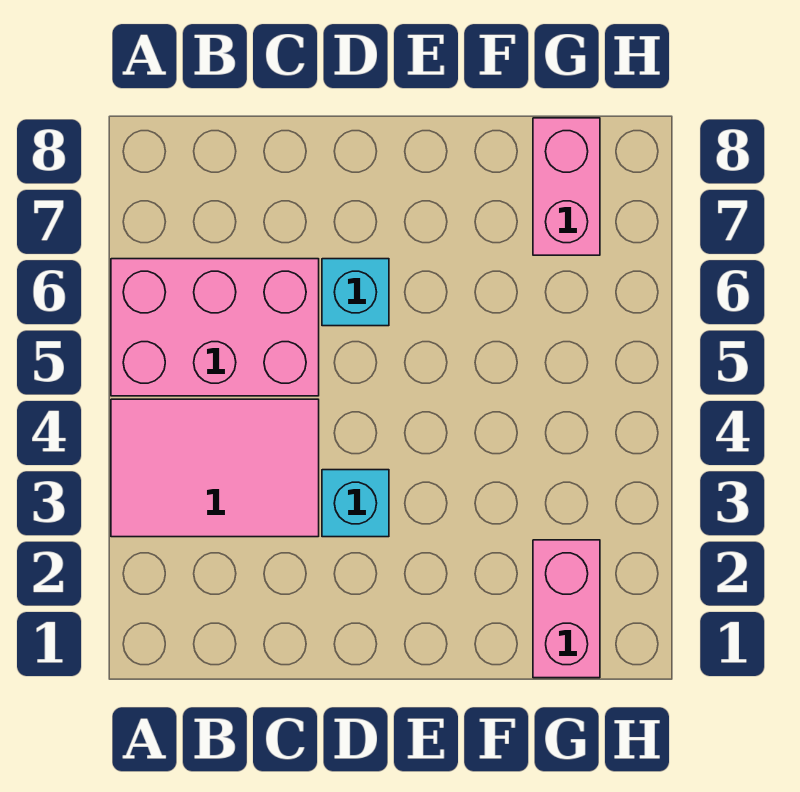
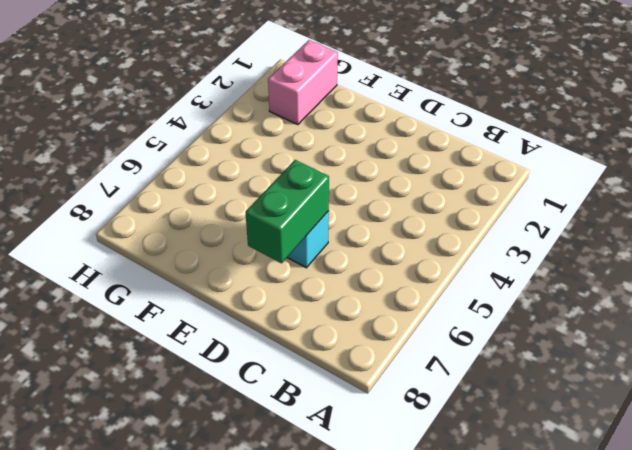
green brick D6:D7 level 2 -> none
none -> pink tile A3:C4 level 1
none -> pink brick A5:C6 level 1

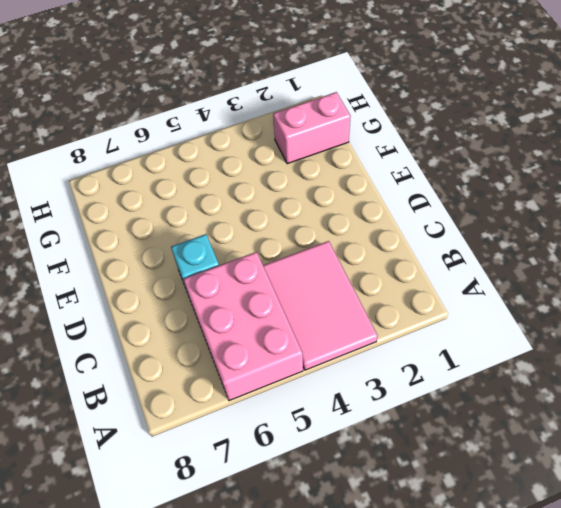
none -> cyan brick D3 level 1
none -> pink brick G7:G8 level 1

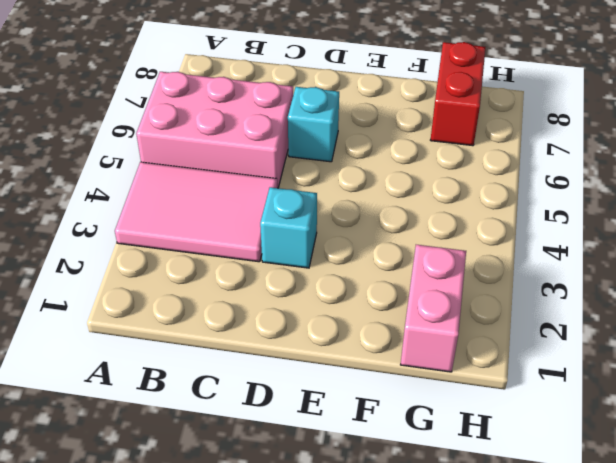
red brick G7:G8 level 1 -> pink brick G7:G8 level 1

